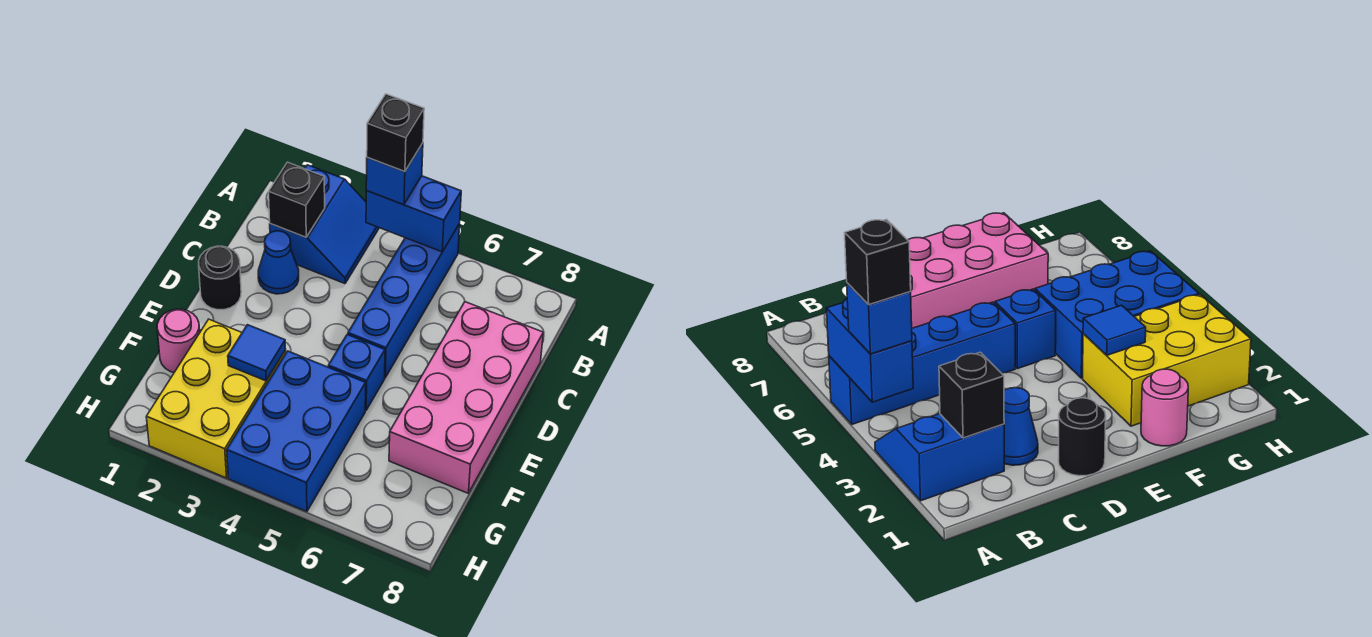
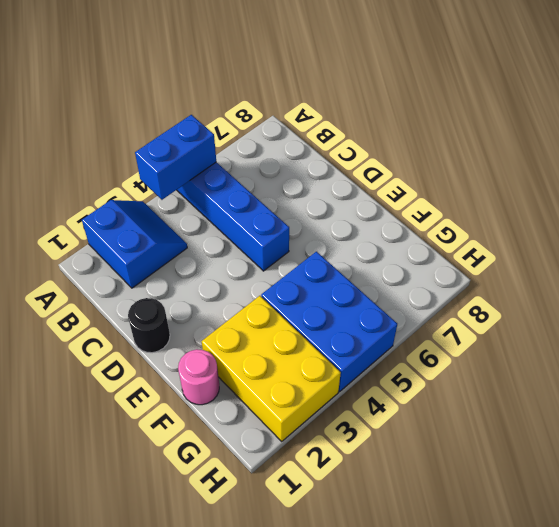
none -> blue cone C2 level 1
none -> pink brick C7:F8 level 1
none -> blue brick E5 level 1

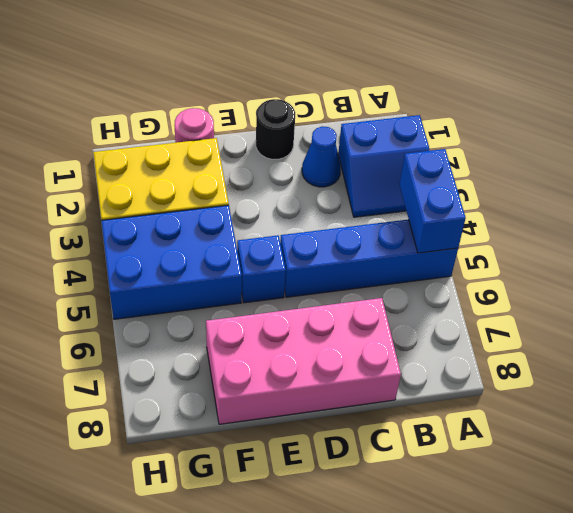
none -> black brick B2 level 2
none -> blue tile F3 level 2
none -> blue brick A4 level 3

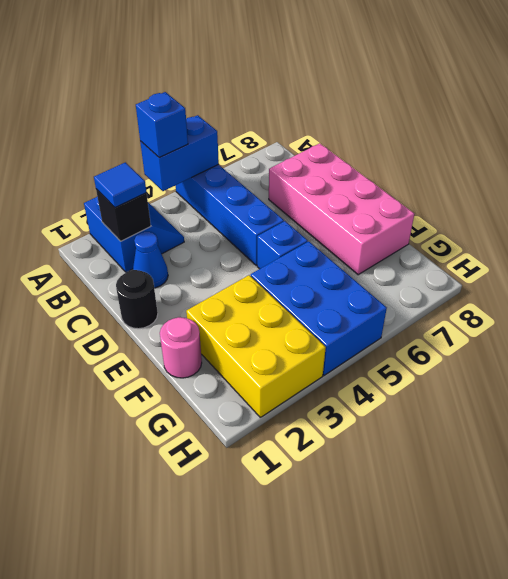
blue tile B2 level 3 -> blue tile F3 level 2
none -> black brick A4 level 4

